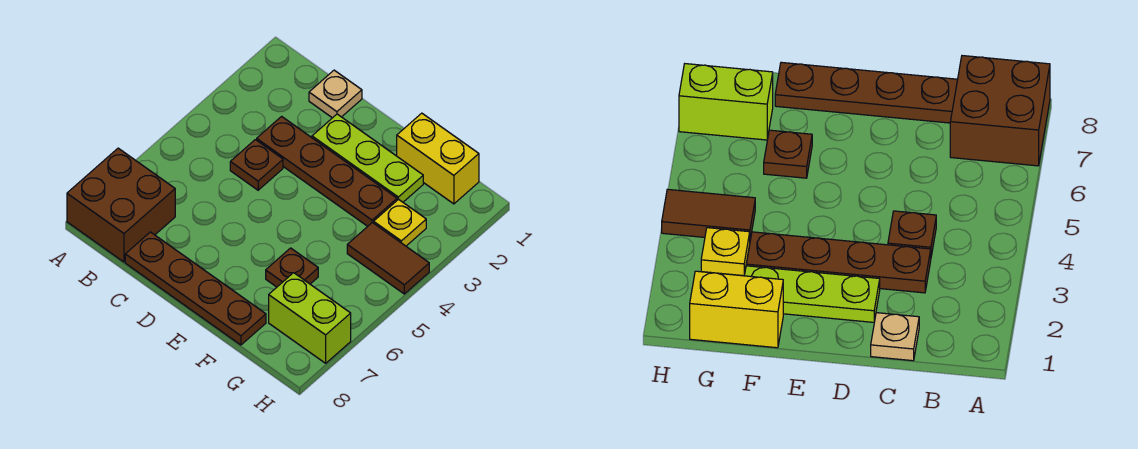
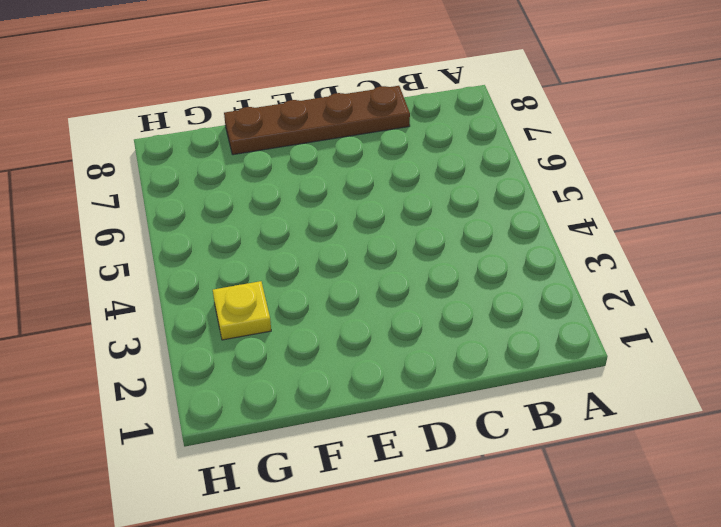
none -> brown brick A7:B8 level 1
none -> tan plate C1 level 1

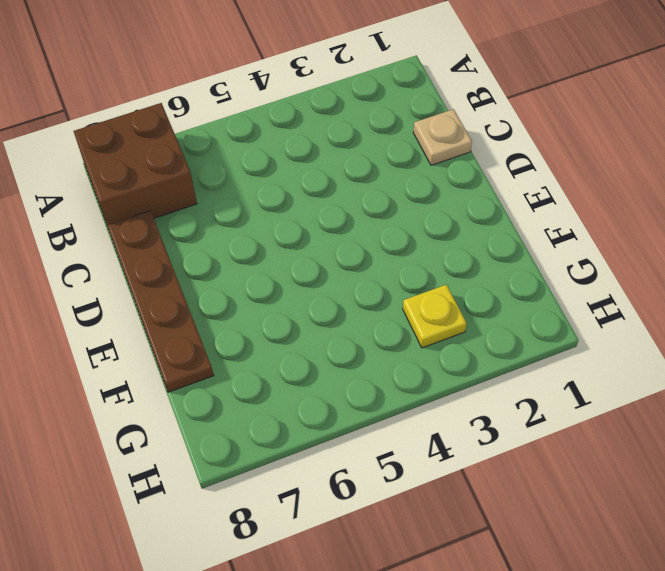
none -> brown plate C3:F3 level 1
none -> brown plate C4 level 1

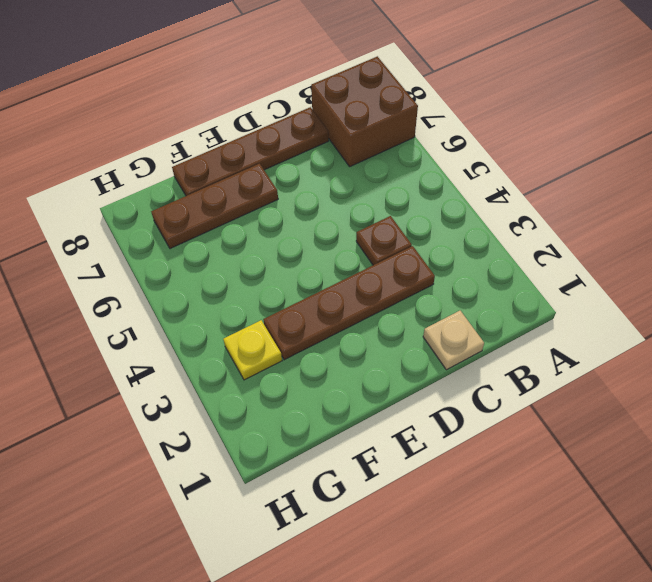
brown plate E7:G7 level 1 -> lime brick G7:H7 level 1
none -> lime plate D2:F2 level 1
none -> yellow brick F1:G1 level 1

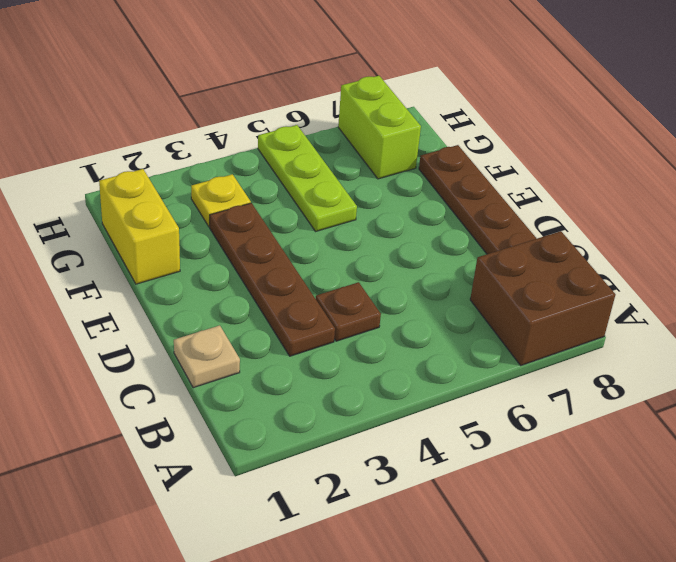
lime plate F5:H5 level 1 -> lime plate D2:F2 level 1
none -> brown plate F6 level 1
none -> brown tile G4:H4 level 1

